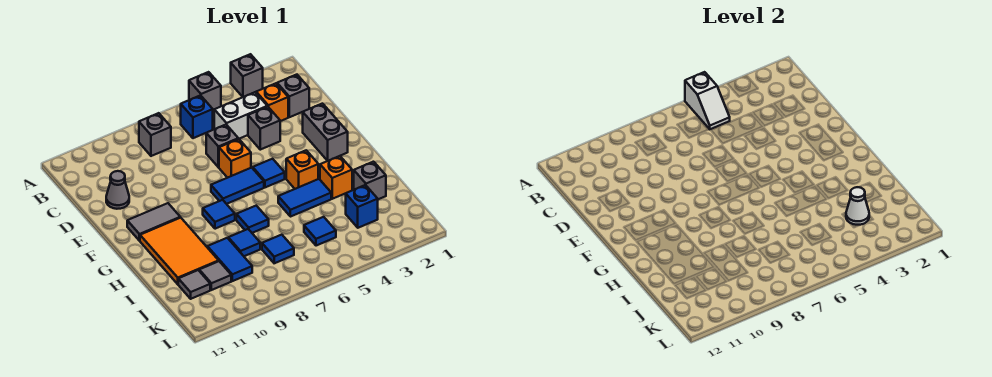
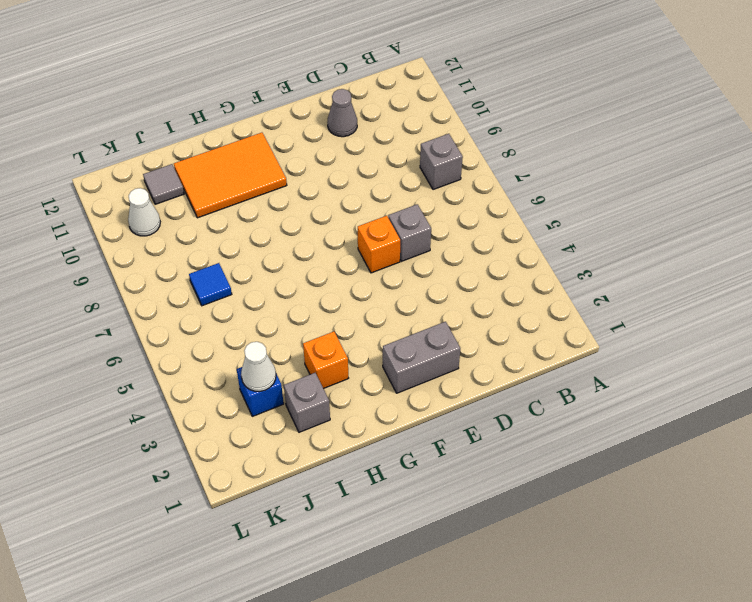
white cone K10 level 1 -> none
none -> grey brick A3 level 1
none -> grey brick A5 level 1
none -> blue brick B6 level 1
none -> grey brick C2 level 1

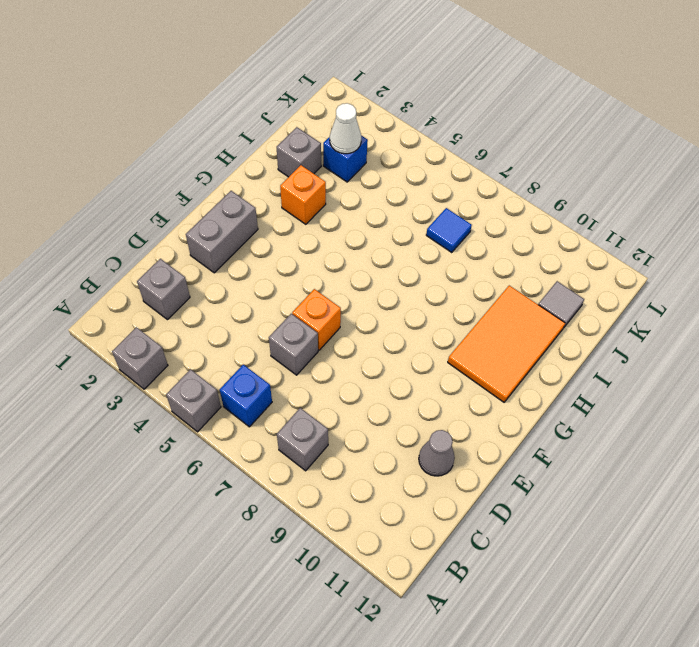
none -> orange brick C3 level 1
none -> white brick C4:C5 level 1
none -> grey brick D4 level 1
none -> blue tile F5 level 1

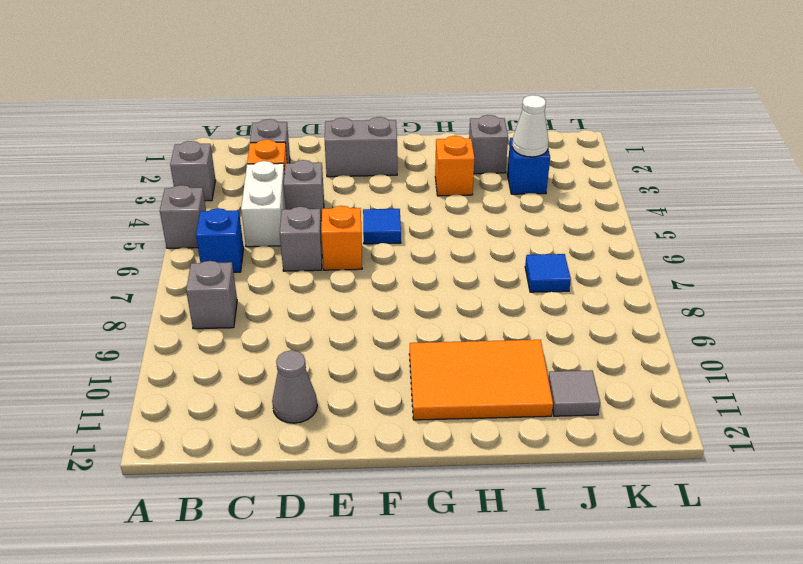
none -> blue tile F6:F7 level 1
none -> grey tile F10:F11 level 1
none -> orange brick G4 level 1
none -> blue tile G8 level 1

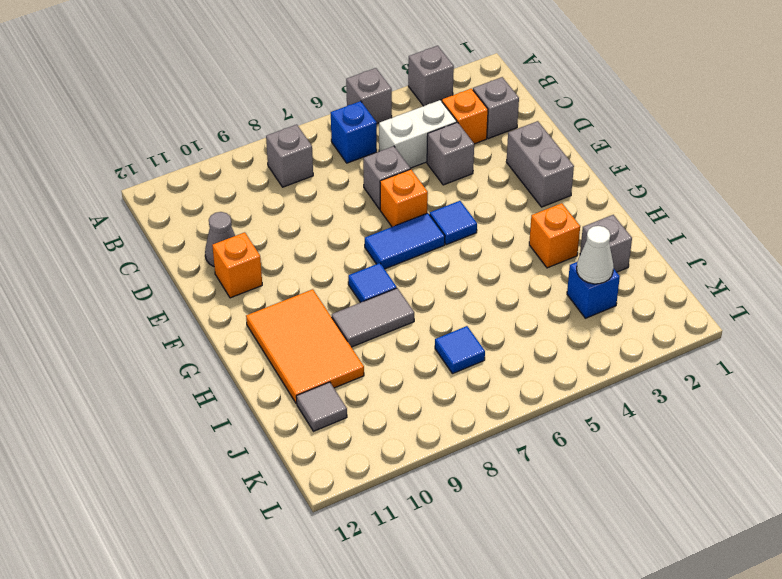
orange brick E11 level 1 -> orange brick G4 level 1
grey tile H8:H9 level 1 -> grey tile F10:F11 level 1
none -> blue tile H4:H5 level 1
none -> blue tile H7 level 1
none -> blue tile I8 level 1
none -> blue tile I9:J9 level 1

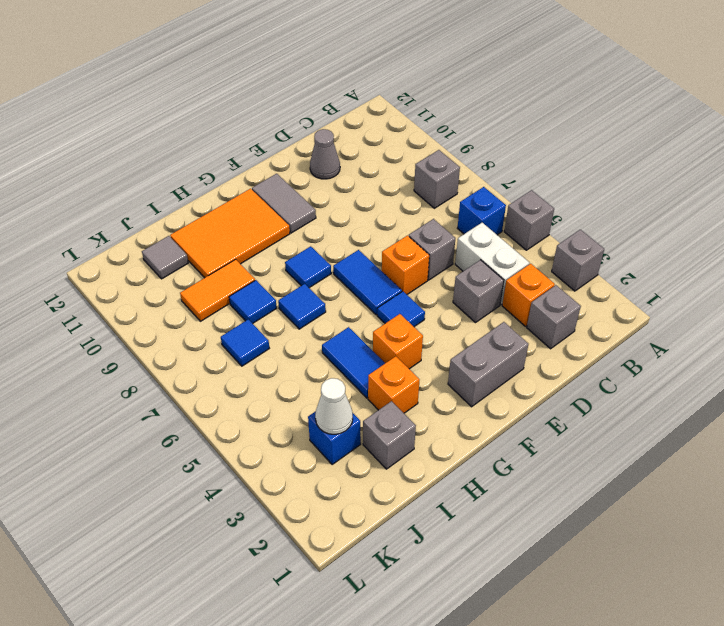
orange tile I9:J9 level 1 -> blue tile I9:J9 level 1
none -> blue tile J5 level 1
none -> grey tile J10 level 1
none -> white slope A5:B5 level 2 top A

